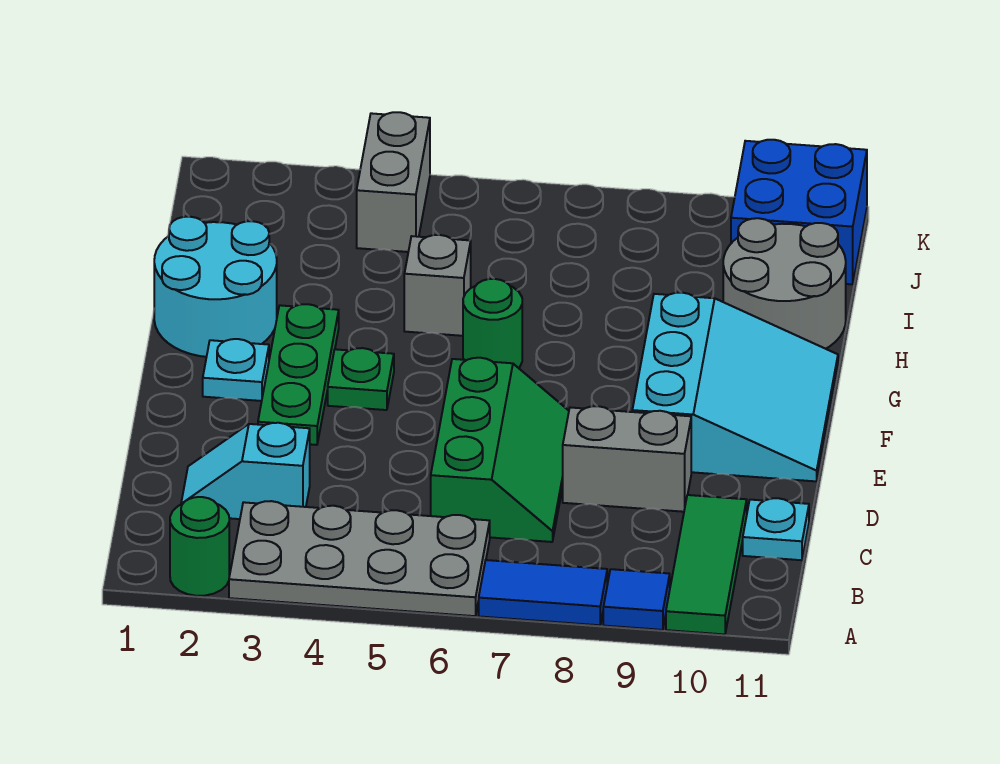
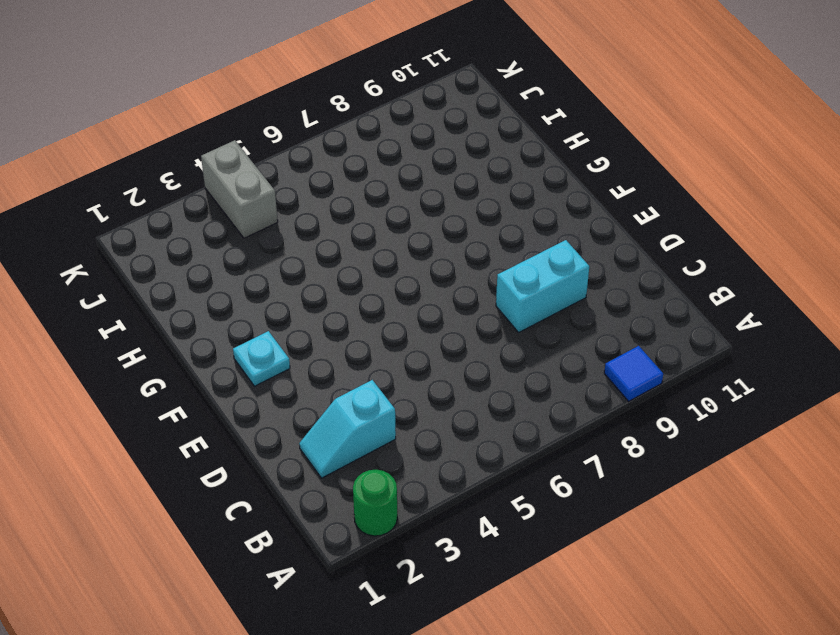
cyan brick D8:D9 level 1 -> grey brick D8:D9 level 1
none -> grey plate A3:B6 level 1
none -> blue tile A7:A8 level 1
none -> green tile A10:C10 level 1

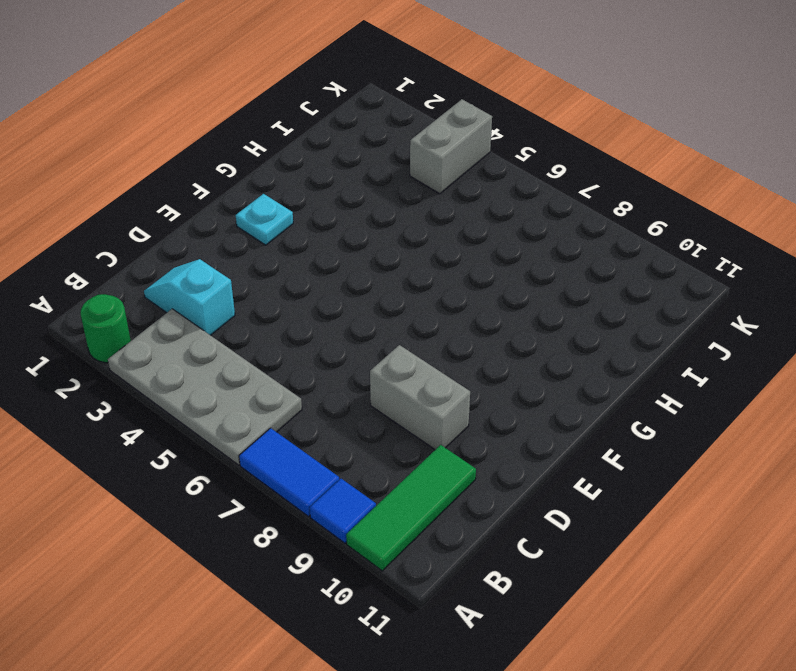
none -> green slope C6:E7 level 1 top 6
none -> cyan plate C11 level 1
none -> green plate E3:G3 level 1

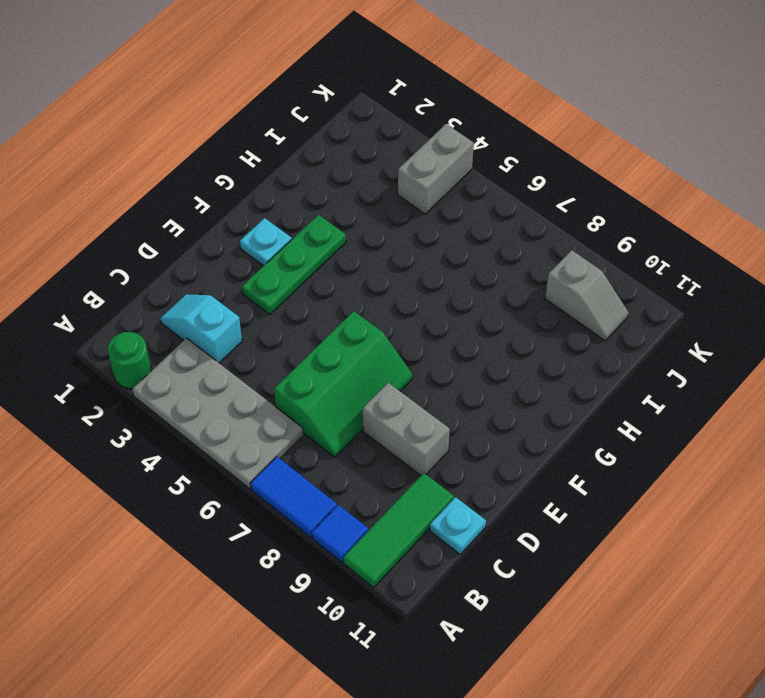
grey slope J9:J10 level 1 top 9 -> blue brick J10:K11 level 1
none -> cyan slope E9:G11 level 1 top 9
none -> green plate F4 level 1
none -> cyan round brick G1:H2 level 1

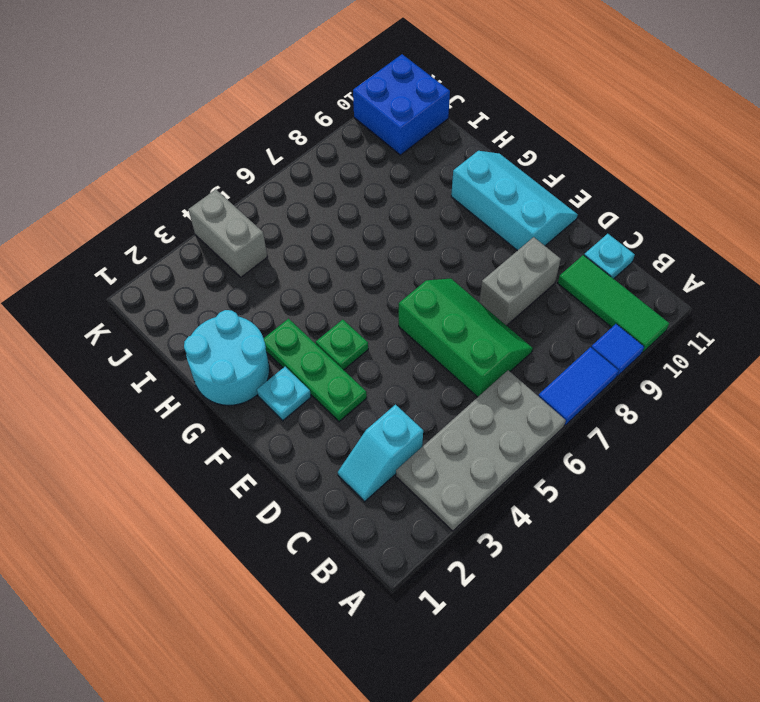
cyan slope E10:G11 level 1 top 10 -> cyan slope E9:G11 level 1 top 9
none -> green round brick A2 level 1
none -> green round brick G6 level 1
none -> grey brick H5 level 1

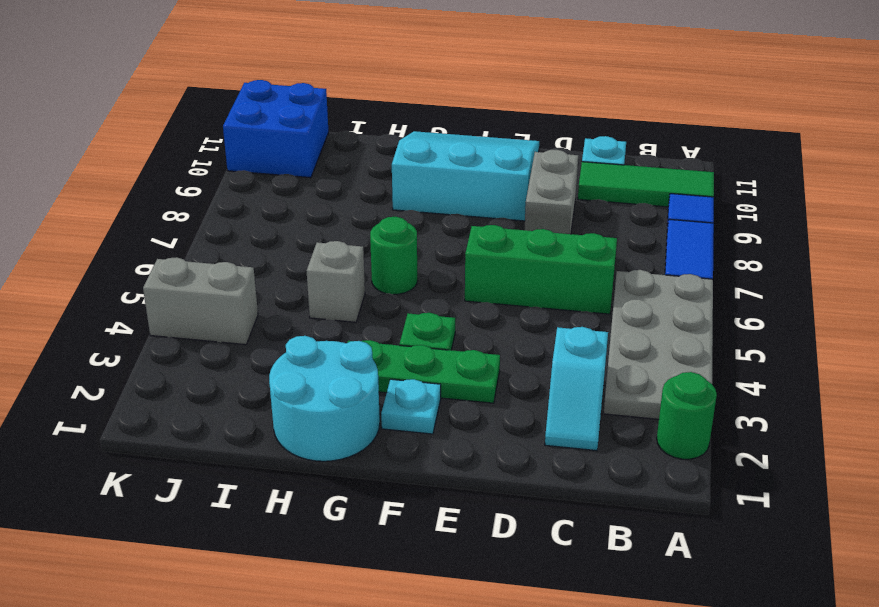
none -> grey round brick H10:I11 level 1

